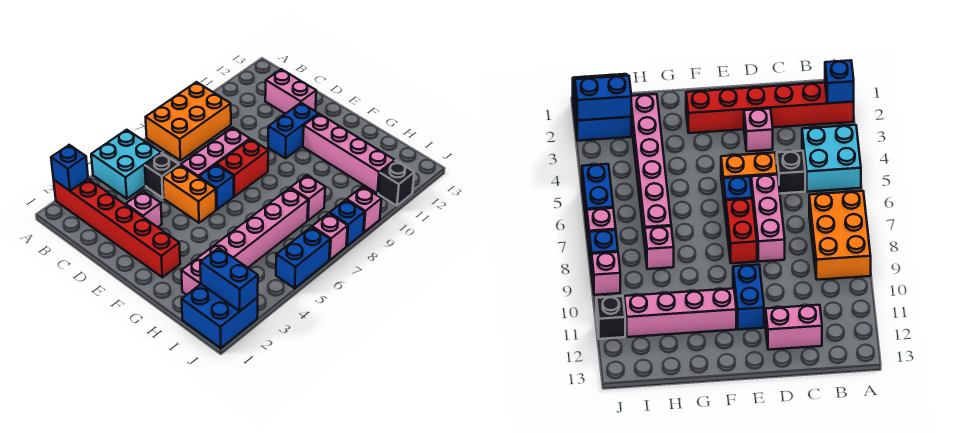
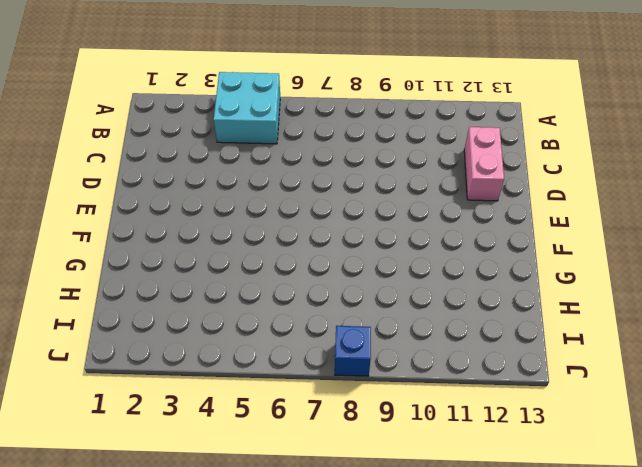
none -> red brick A2:F2 level 1
none -> orange brick A7:B9 level 1
none -> black brick C5 level 1

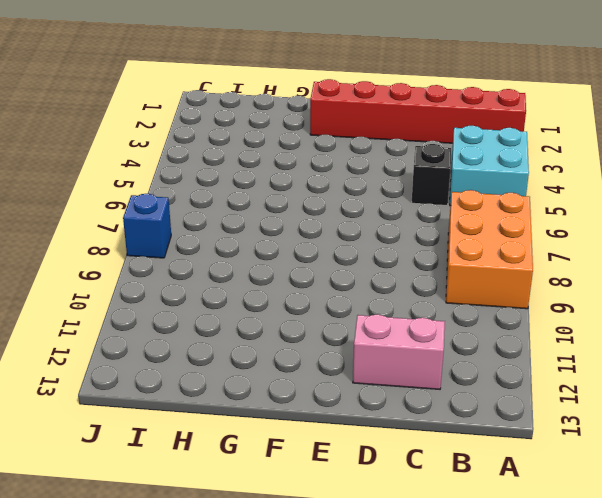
none -> pink brick D3 level 1
none -> orange brick D5:E5 level 1
none -> pink brick D6:D8 level 1

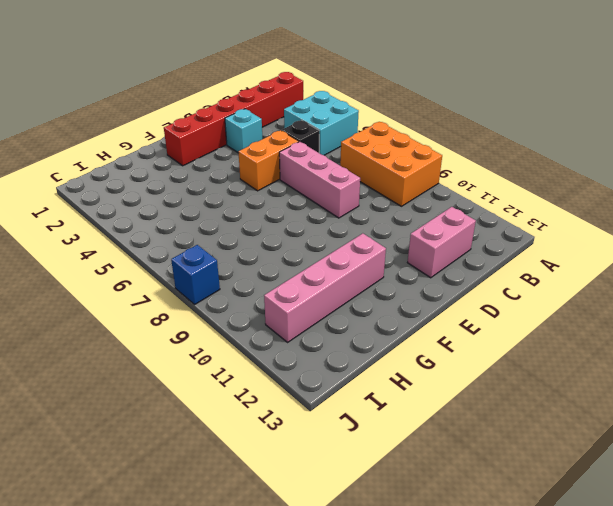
cyan brick D3 level 1 -> pink brick D3 level 1
none -> blue brick E6 level 1
none -> red brick E7:E8 level 1
none -> blue brick E10:E11 level 1

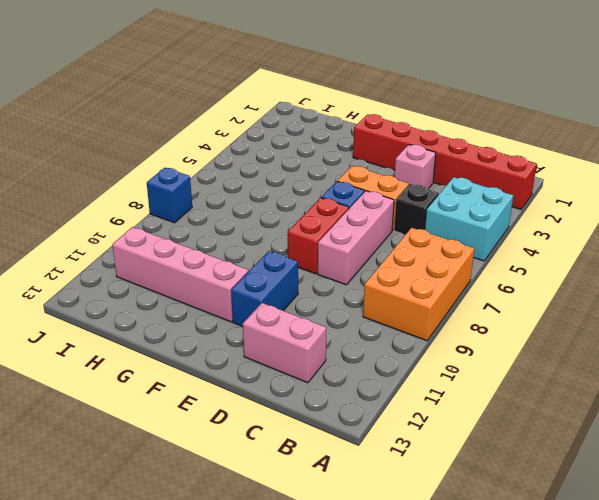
none -> pink brick H2:H7 level 1
none -> pink brick H8 level 1
none -> blue brick I1:J2 level 1

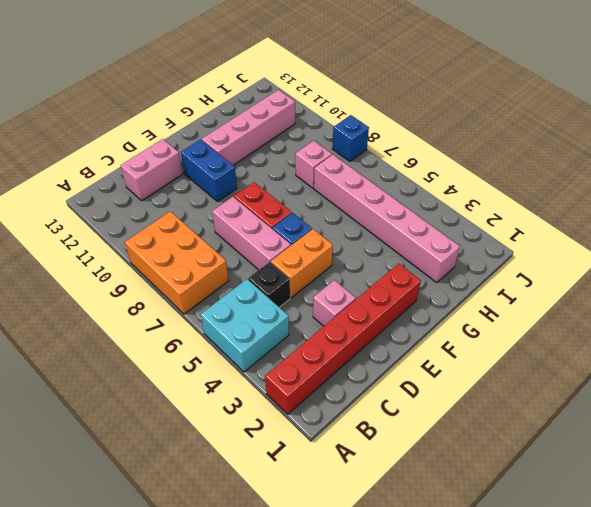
none -> blue brick I1:J2 level 1
none -> blue brick J5:J6 level 1
none -> pink brick J7 level 1

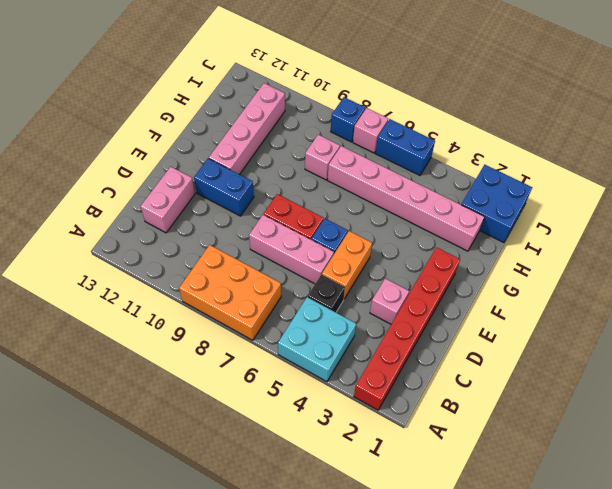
none -> pink brick J9 level 1
none -> black brick J11 level 1
none -> blue brick A2 level 2

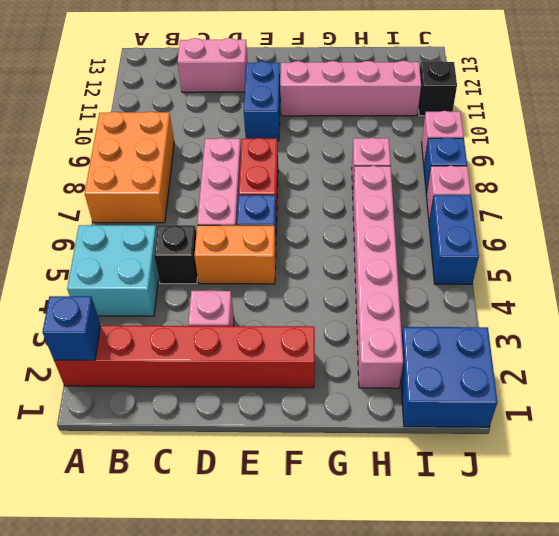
none -> blue brick I2:J2 level 2

